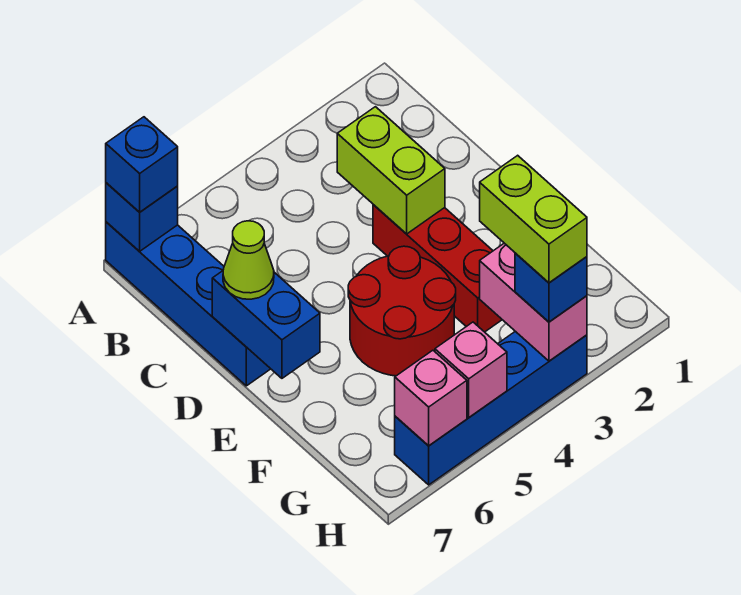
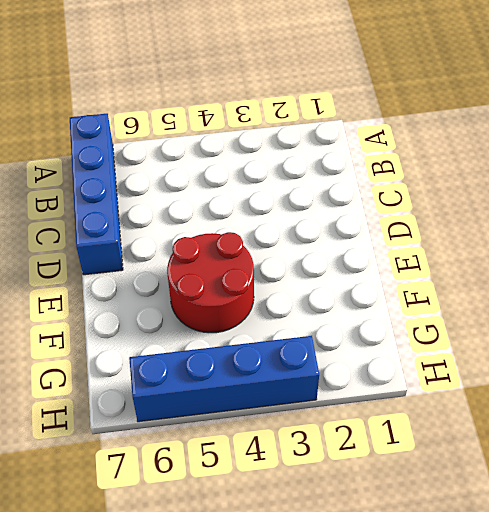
none -> red brick D3:F3 level 1
none -> blue brick A7 level 2
none -> lime brick C3:D3 level 2

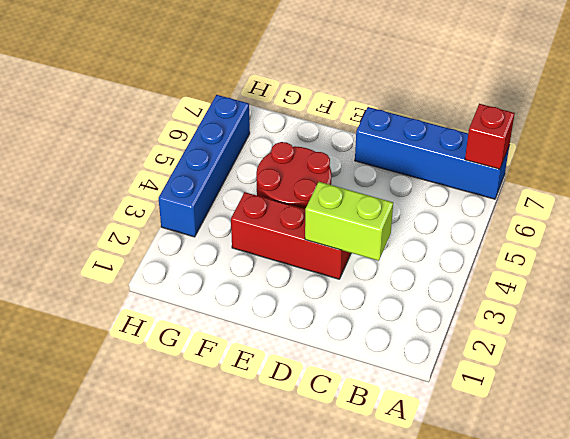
red brick A7 level 2 -> blue brick A7 level 2
none -> blue brick D7:E7 level 2
none -> pink brick G3:H3 level 2
none -> pink brick H5 level 2

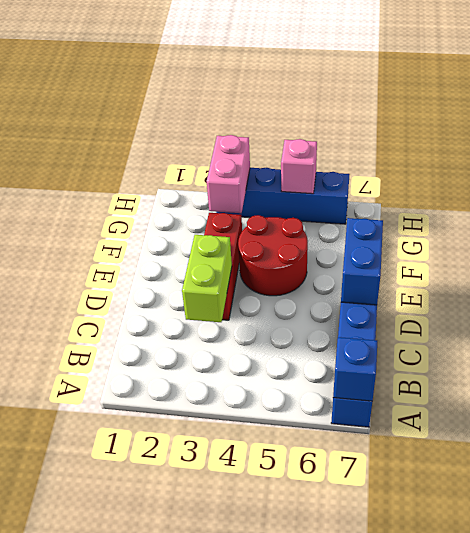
none -> pink brick H6 level 2
none -> blue brick A7 level 3
none -> lime cone D7 level 3

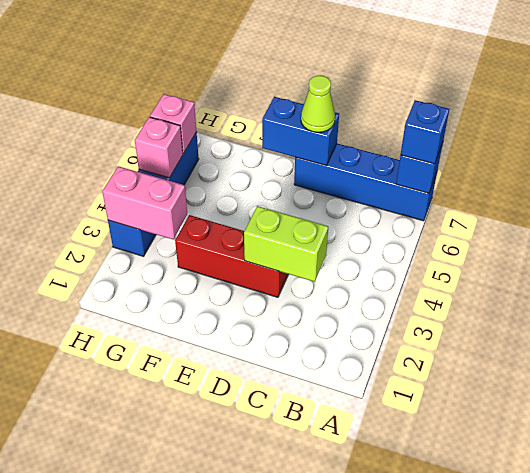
none -> red round brick E4:F5 level 1
none -> blue brick H3 level 3
none -> lime brick G3:H3 level 4

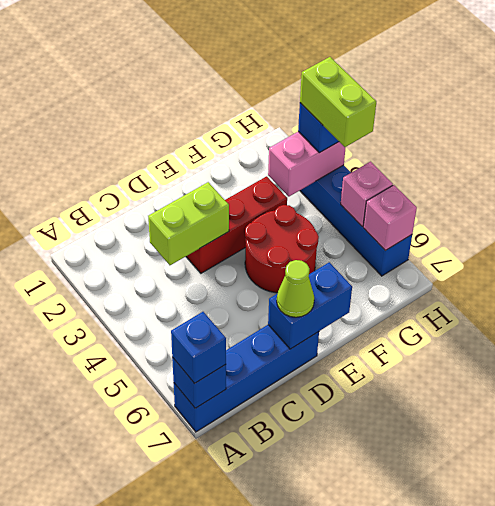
lime brick H3:H4 level 4 -> lime brick G3:H3 level 4

